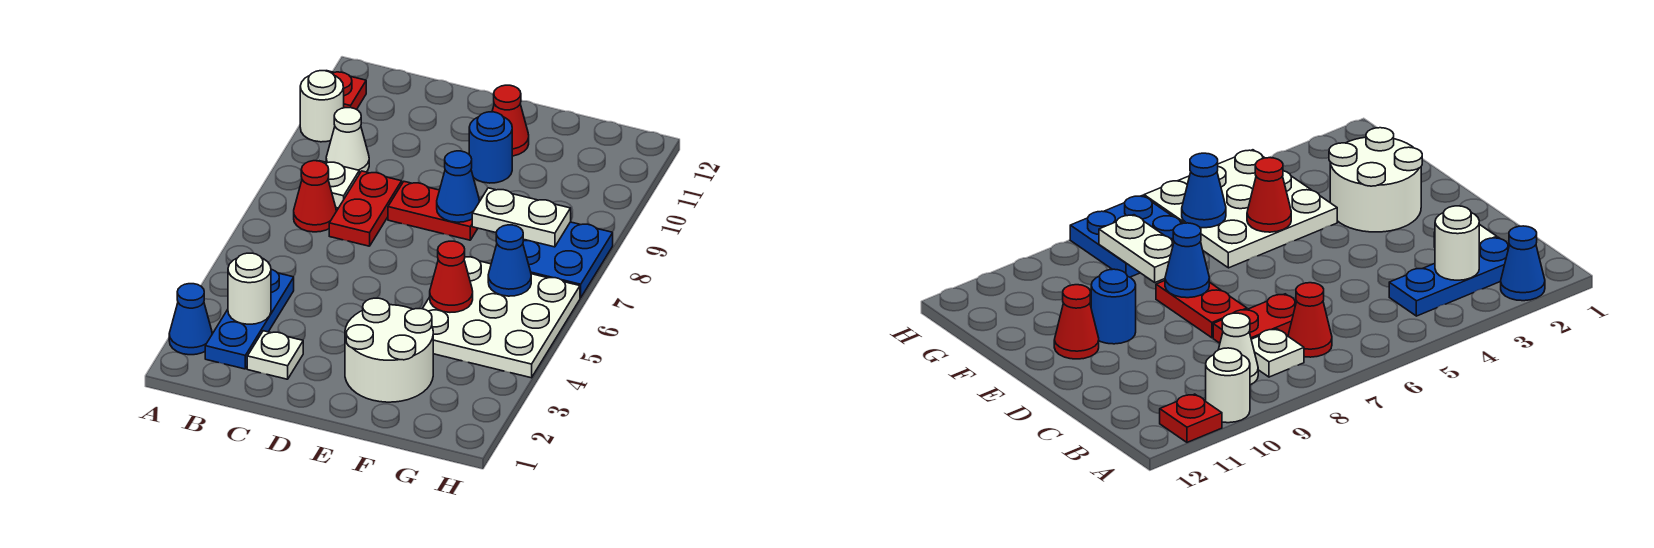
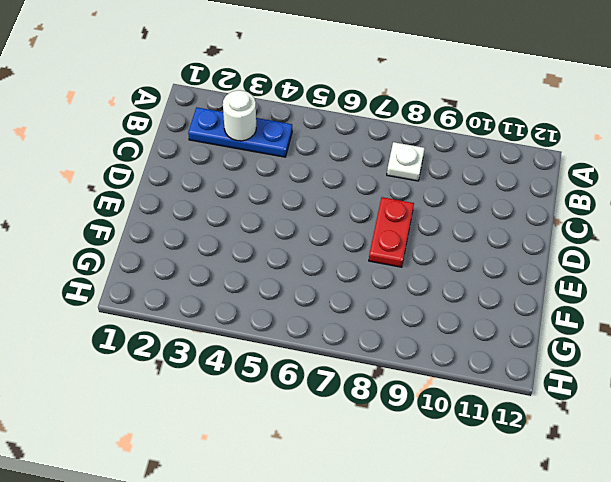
none -> blue cone A2 level 1
none -> white round brick A10 level 1
none -> red plate A11 level 1

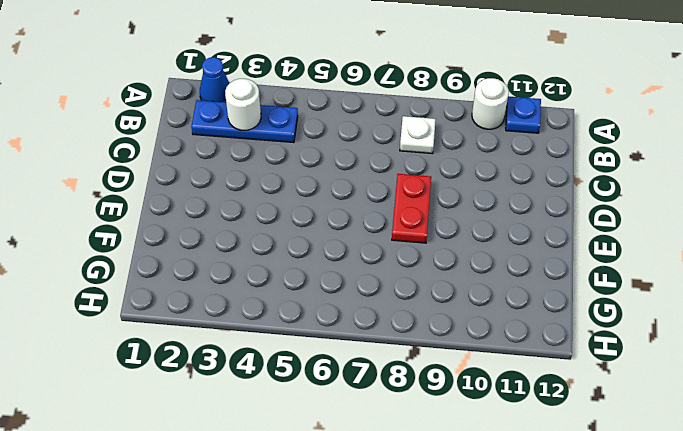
blue plate A11 level 1 -> red plate A11 level 1
none -> red cone B7 level 1
none -> white cone B9 level 1
none -> white plate C2 level 1

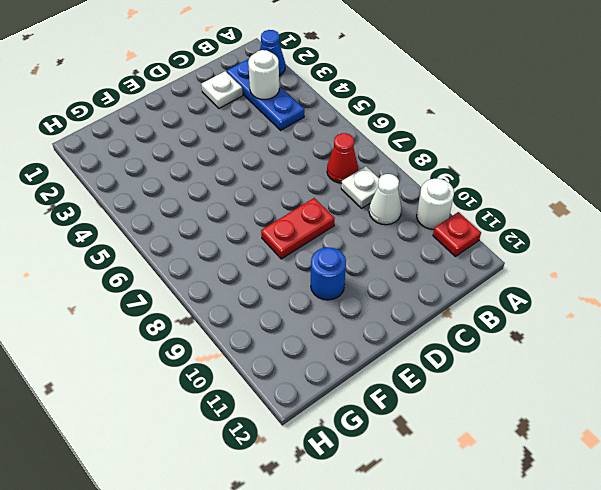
none -> red plate C7:C8 level 1
none -> white round brick E2:F3 level 1
none -> red cone E11 level 1

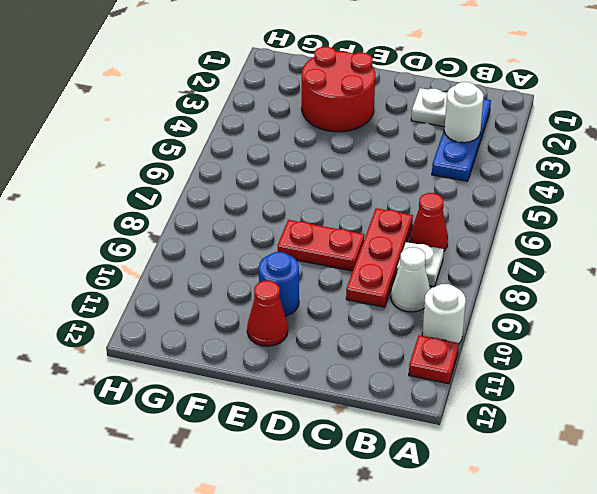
red plate C7:C9 level 1 -> red plate C7:C8 level 1
red round brick E2:F3 level 1 -> white round brick E2:F3 level 1
none -> blue cone A2 level 1
none -> white plate F4:H6 level 1
none -> blue plate G7:H8 level 1

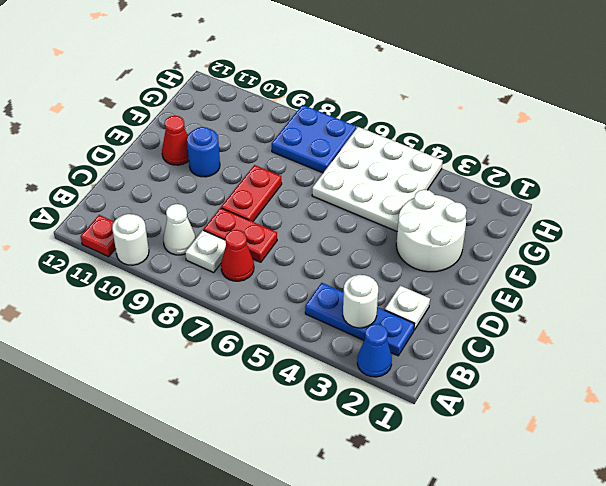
none -> blue cone E8 level 2
none -> red cone F5 level 2
none -> white plate F8:G8 level 2

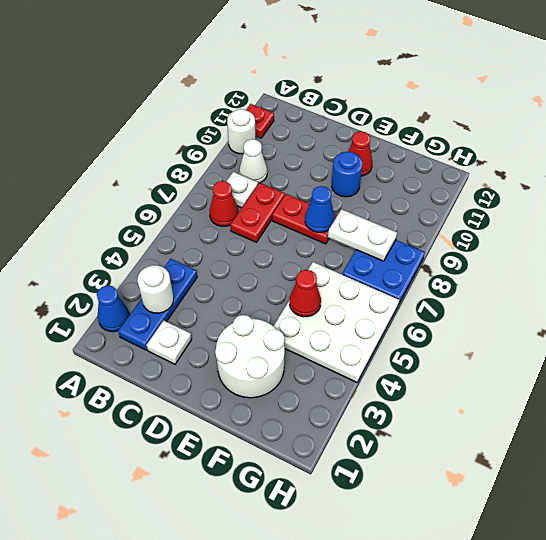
none -> blue cone G6 level 2

